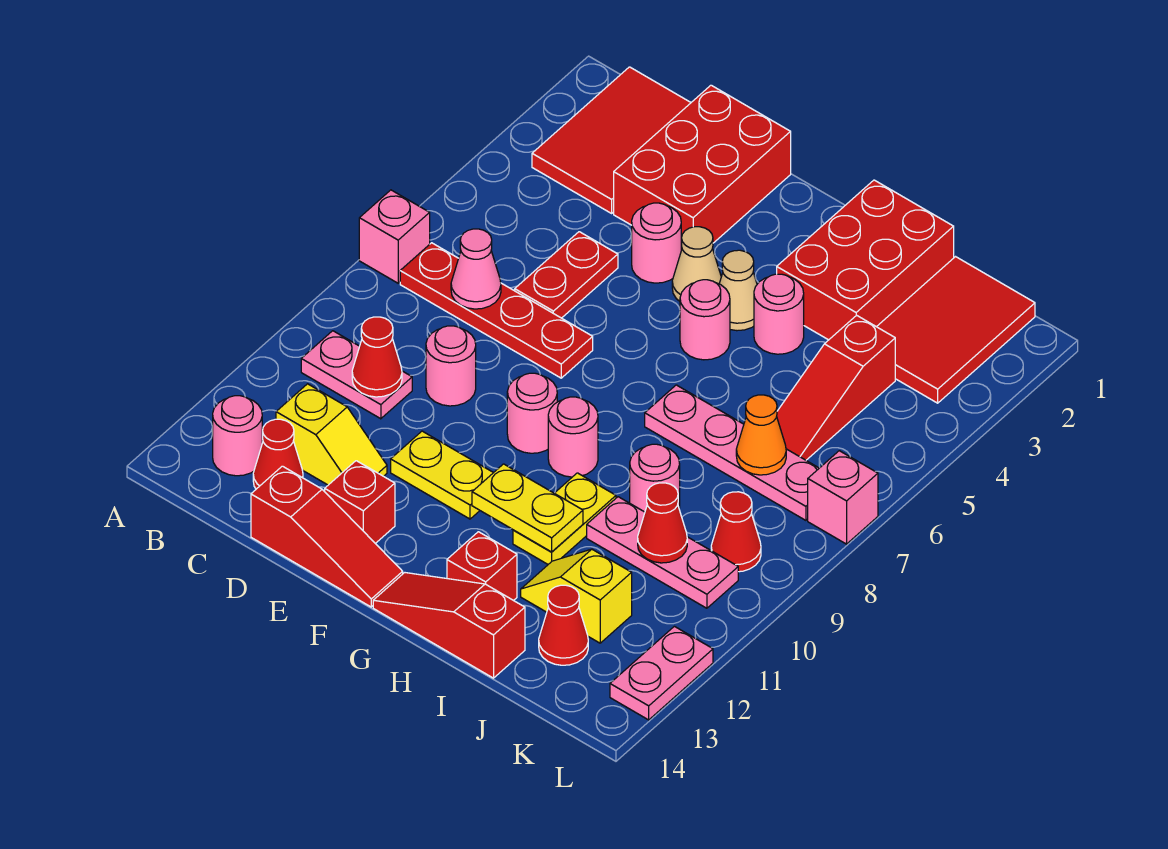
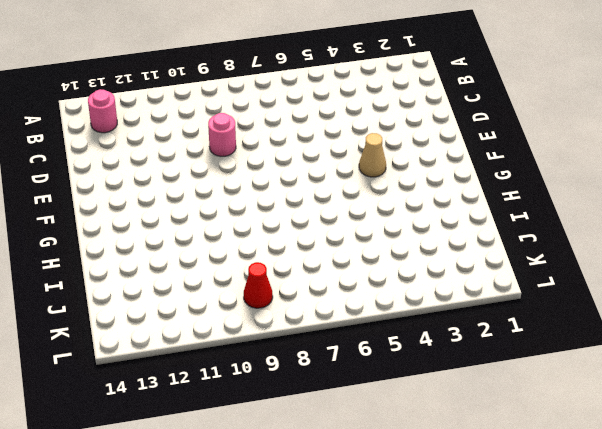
none -> pink brick A7 level 1
none -> red tile B1:C3 level 1
none -> red plate B7:E7 level 1
none -> pink plate B10:C10 level 1

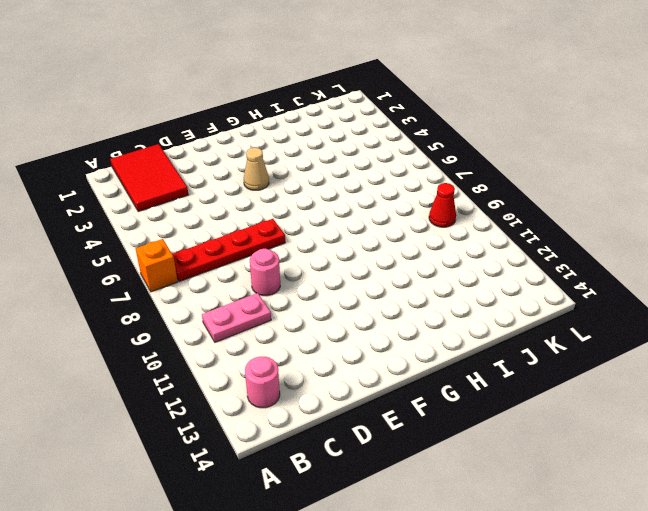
orange brick A7 level 1 -> pink brick A7 level 1
none -> yellow slope C12:D12 level 1 top C
none -> red cone C13 level 1
none -> red brick D1:E3 level 1
none -> red plate D5:D6 level 1

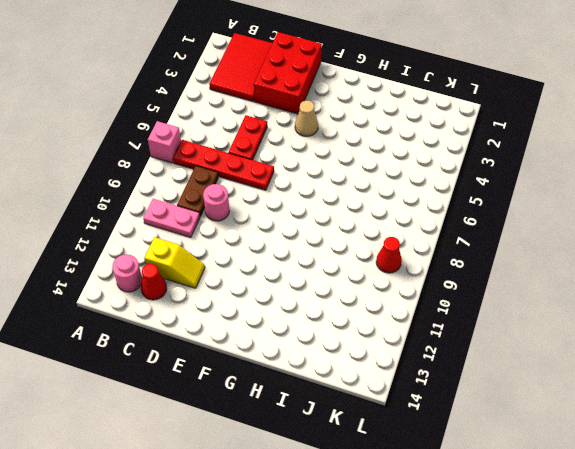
brown plate C8:C9 level 1 -> none
none -> red slope D14:F14 level 1 top D
none -> pink round brick E4 level 1
none -> yellow plate E11:F11 level 1
none -> red brick E13 level 1

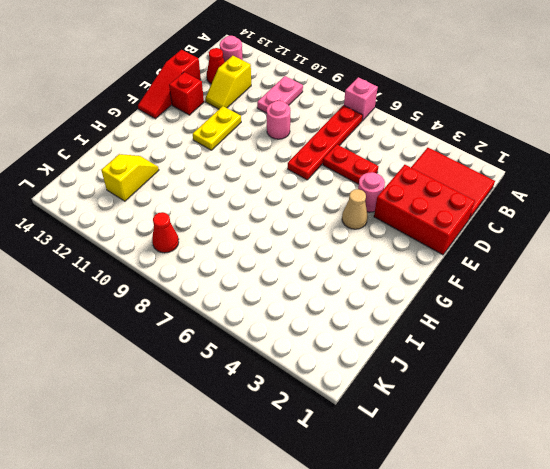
none -> pink round brick F9 level 1
none -> tan cone G4 level 1
none -> pink round brick G5 level 1
none -> pink round brick G9 level 1

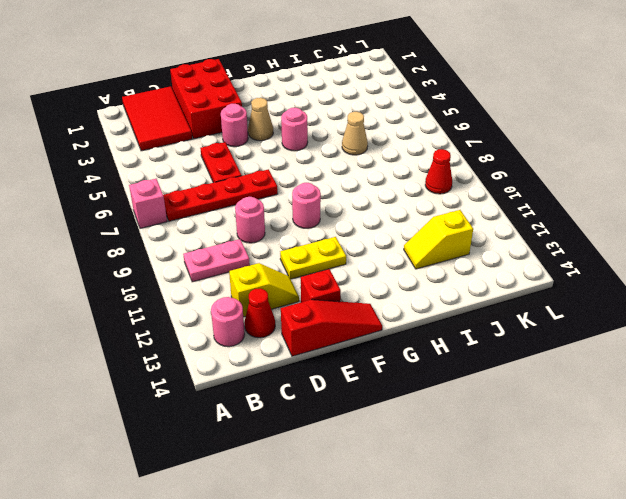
tan cone I6 level 1 -> tan cone G4 level 1
none -> pink round brick G9 level 1
none -> red slope G14:I14 level 1 top I
none -> red brick H1:I3 level 1
none -> pink round brick H4 level 1

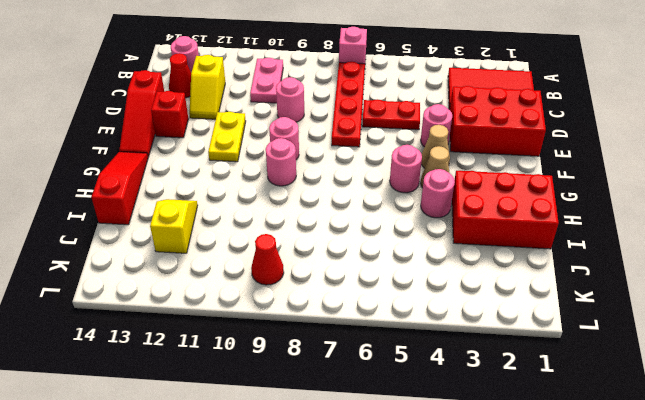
none -> pink plate H7:K7 level 1
none -> yellow plate H10:H11 level 1
none -> red brick H13 level 1
none -> pink round brick I9 level 1

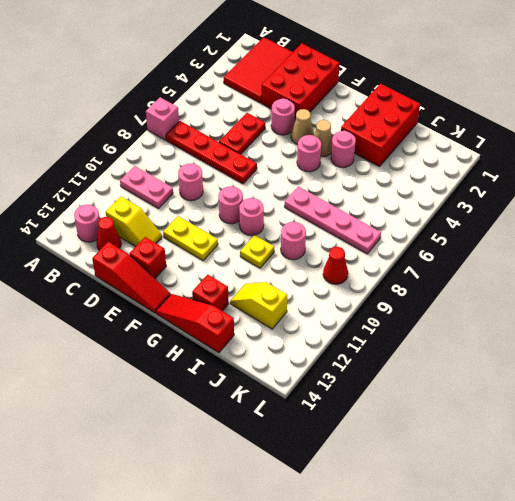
yellow plate H10 level 1 -> yellow plate H10:H11 level 1
none -> pink plate I10:K10 level 1
none -> red tile J1:K3 level 1
none -> red slope J4:J6 level 1 top 4
none -> red cone J13 level 1

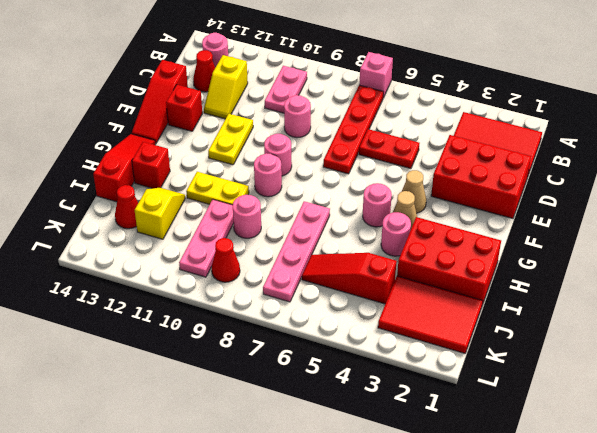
none -> pink round brick E4 level 1
none -> pink brick L7 level 1
none -> pink plate L12:L13 level 1
none -> pink cone C7 level 2

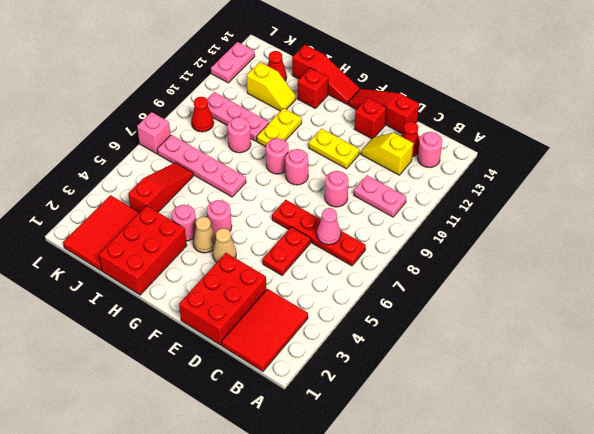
none -> pink brick A7 level 1
none -> pink round brick E4 level 1
none -> red cone C10 level 2
none -> yellow plate G11:H11 level 2

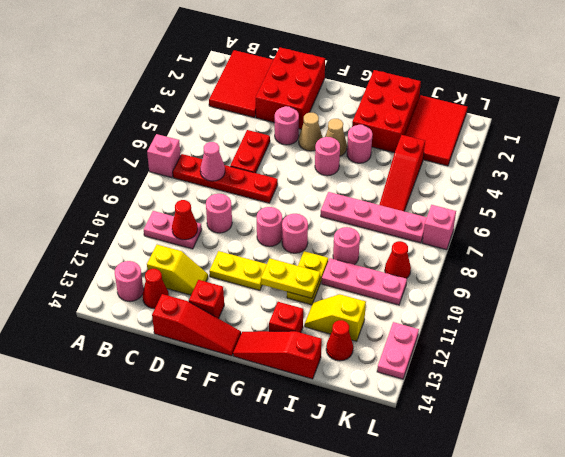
none -> orange cone J7 level 2
none -> red cone J10 level 2

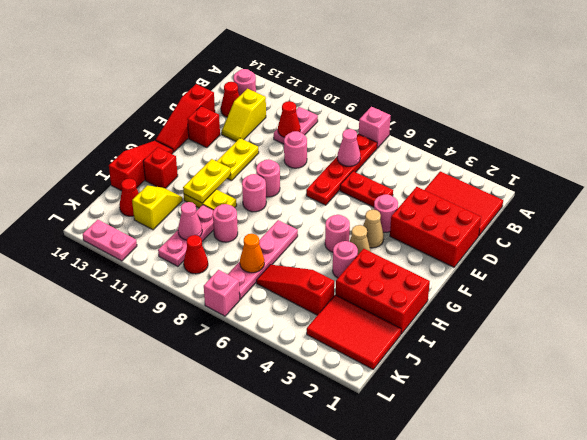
pink cone J10 level 2 -> red cone J10 level 2

